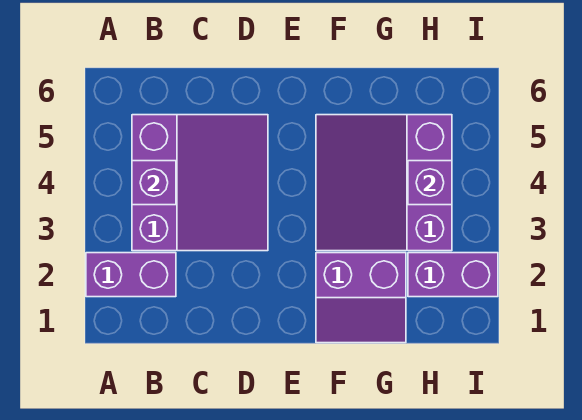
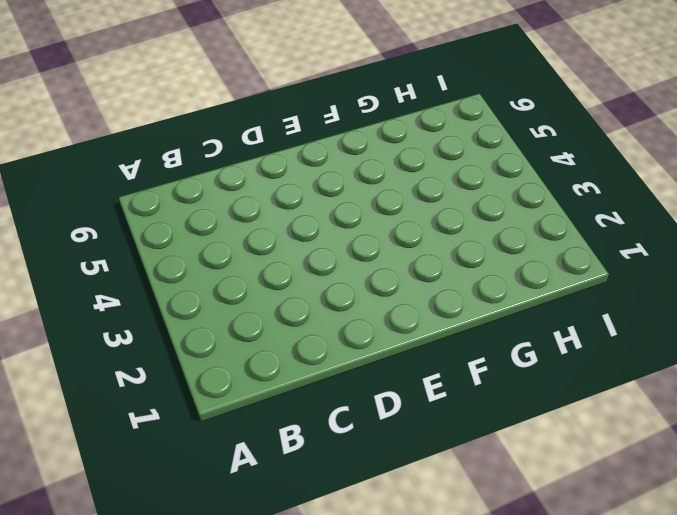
none -> purple brick A2:B2 level 1
none -> purple slope B3:D5 level 1 top B

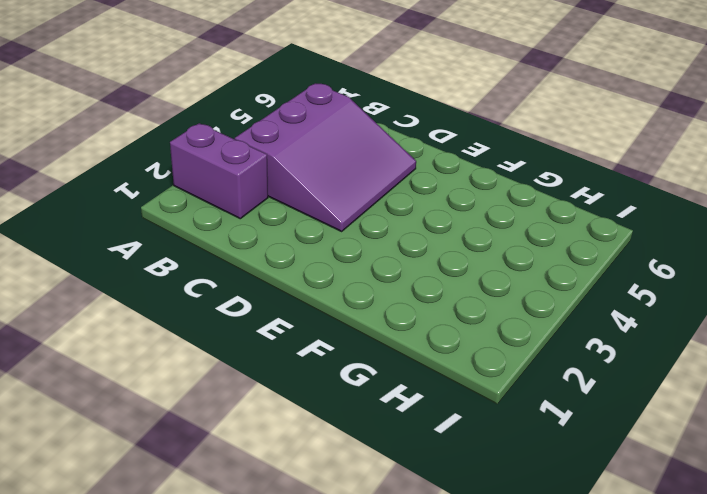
none -> purple slope F1:G2 level 1 top 2
none -> purple slope F3:H5 level 1 top H

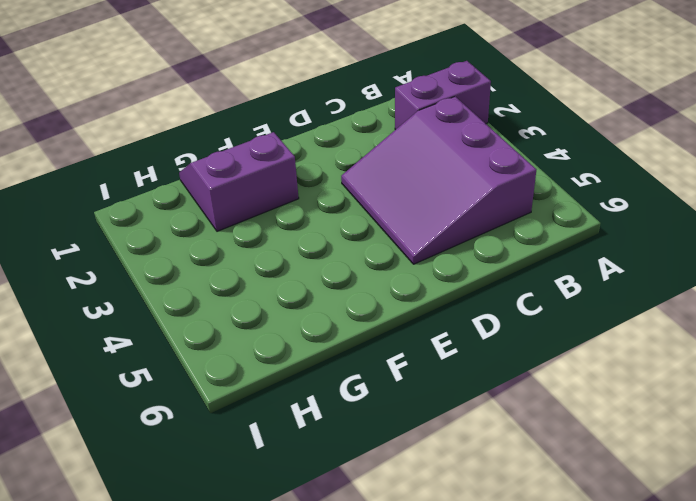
none -> purple slope F3:H5 level 1 top H
none -> purple brick H2:I2 level 1

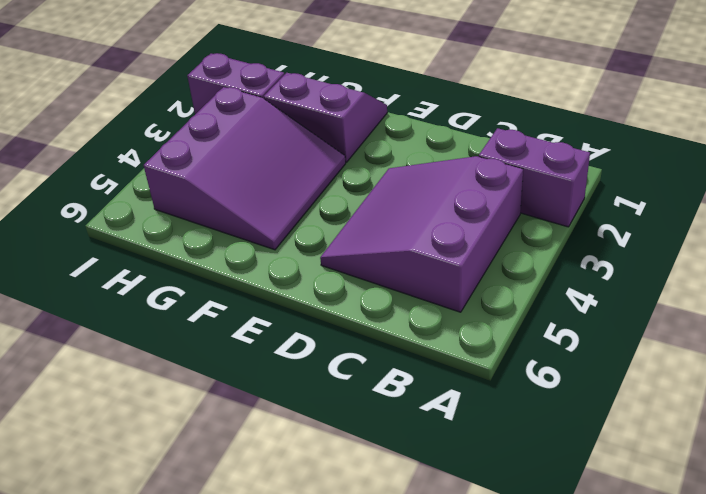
none -> purple brick B4 level 2
none -> purple brick H4 level 2

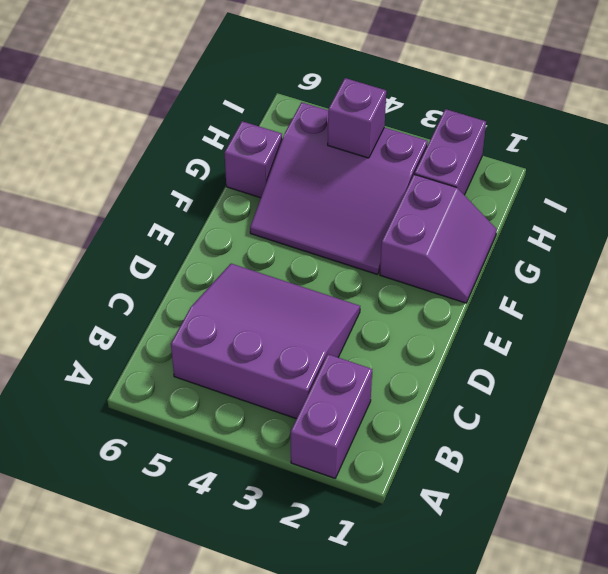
purple brick G6 level 1 -> purple brick B4 level 2

